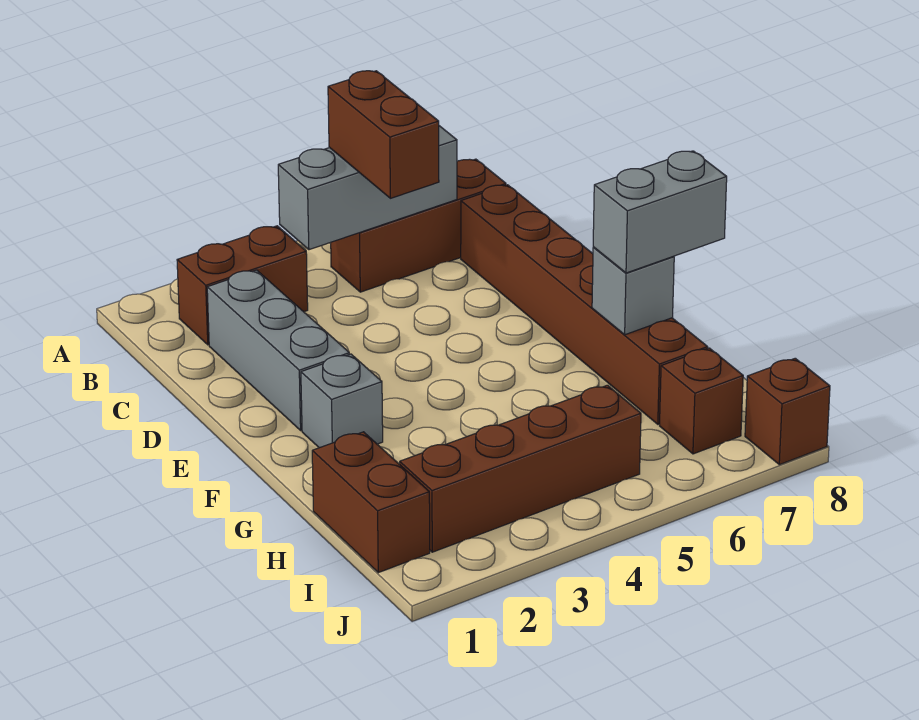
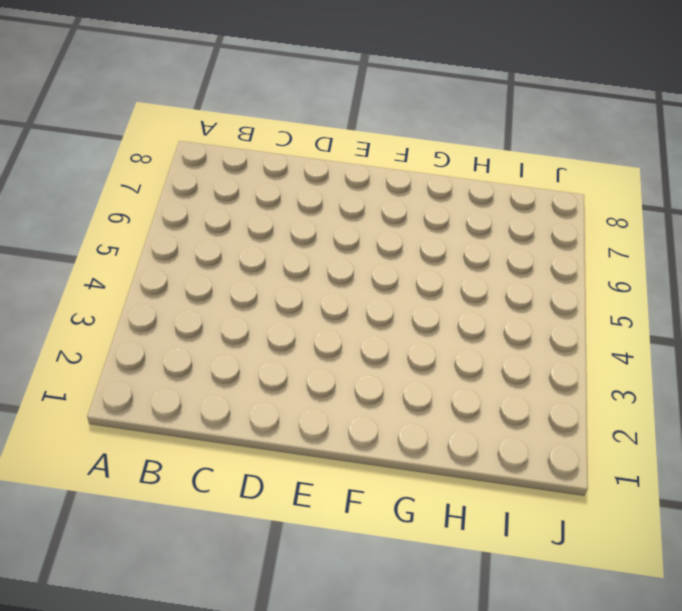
none -> brown brick B2:B3 level 1
none -> brown brick B5:B7 level 1
none -> grey brick C2:E2 level 1

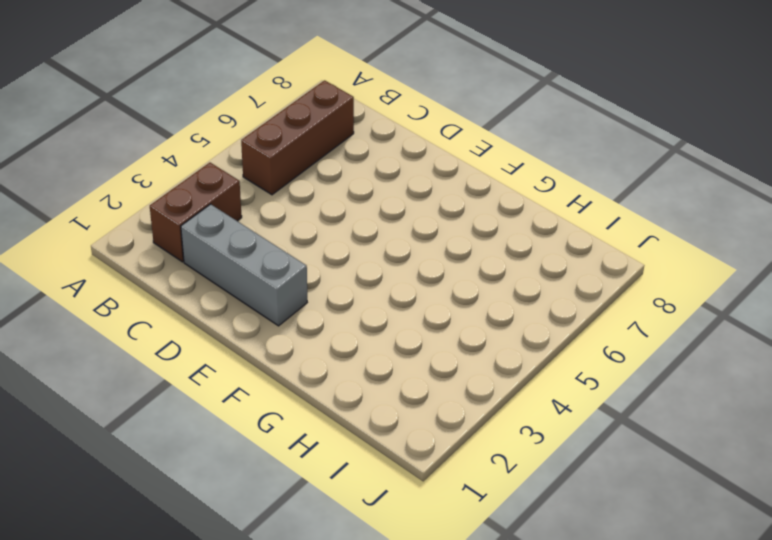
none -> brown brick C7:H7 level 1
none -> grey brick F2 level 1
none -> brown brick H1:I1 level 1

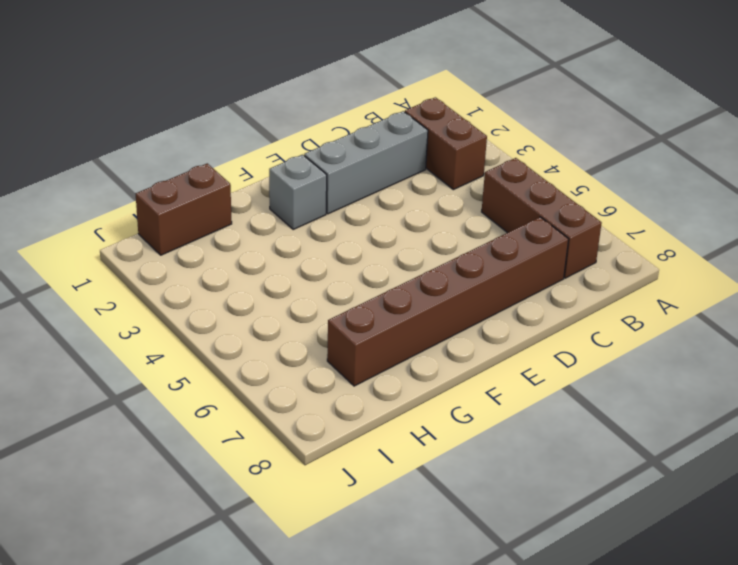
none -> brown brick I2:I5 level 1
none -> brown brick I7 level 1
none -> brown brick J8 level 1

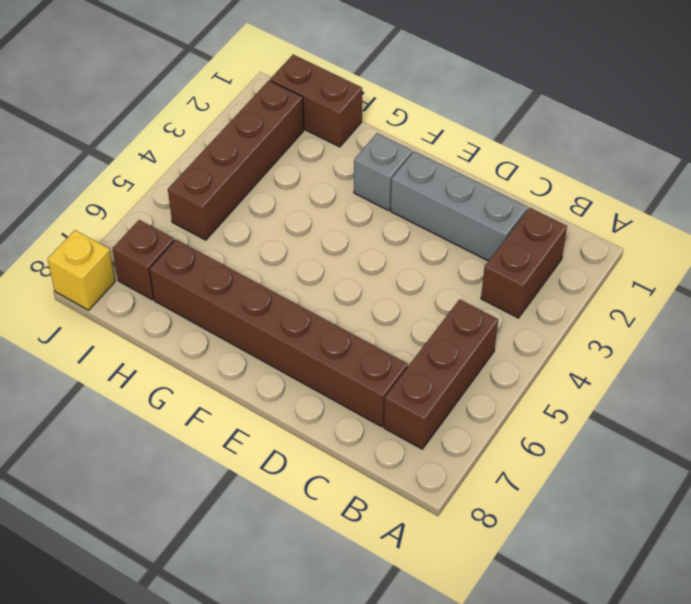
yellow brick J8 level 1 -> brown brick J8 level 1
none -> grey brick B4:B6 level 2
none -> grey brick G7 level 2
none -> brown brick B5:C5 level 3

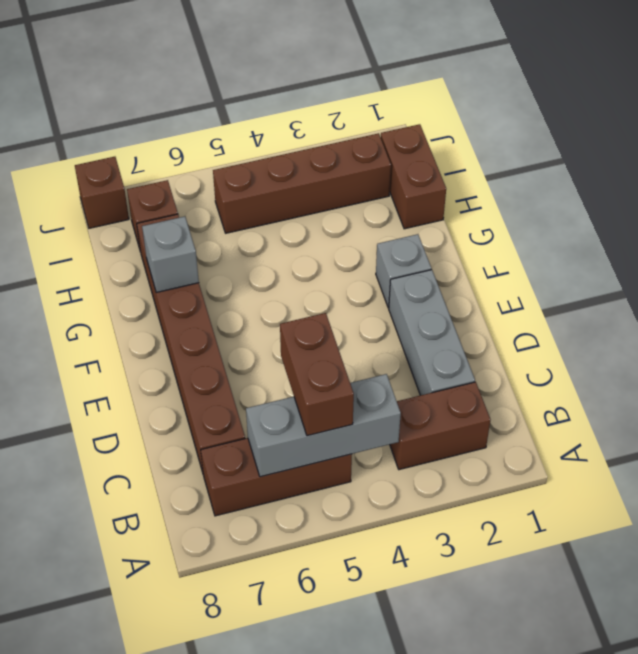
none -> grey brick G7:G8 level 3

